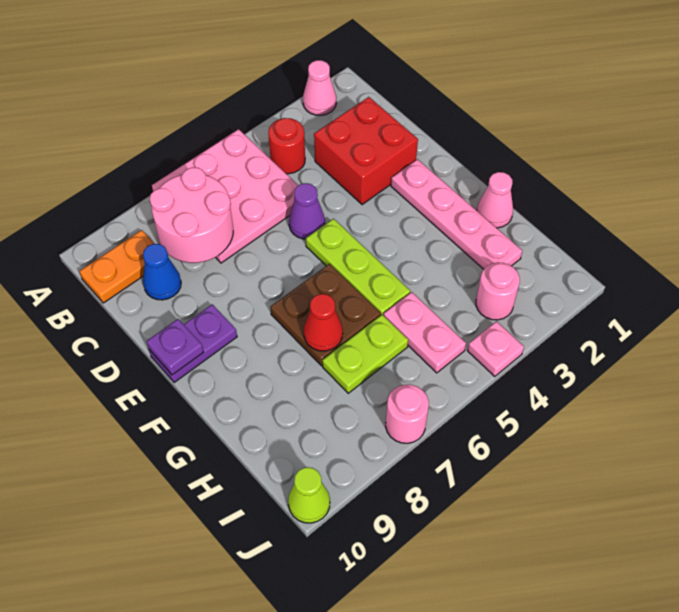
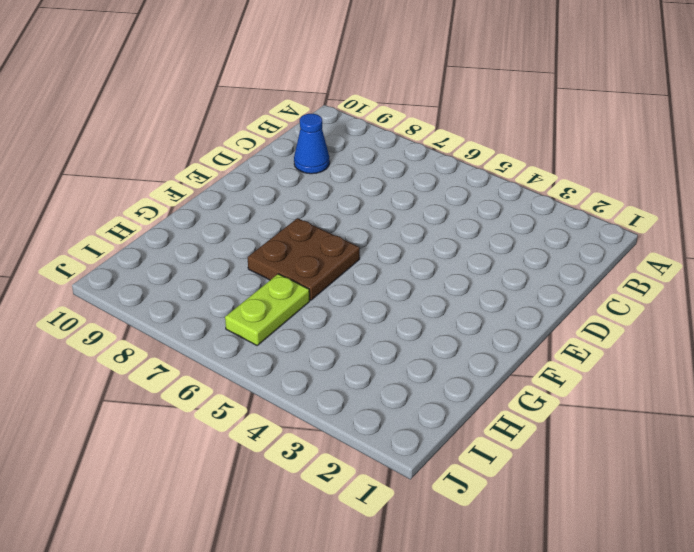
lime plate H6:I6 level 1 -> lime plate H6:H7 level 1
none -> pink cone A2 level 1
none -> pink plate A5:C7 level 1
none -> red round brick B4 level 1

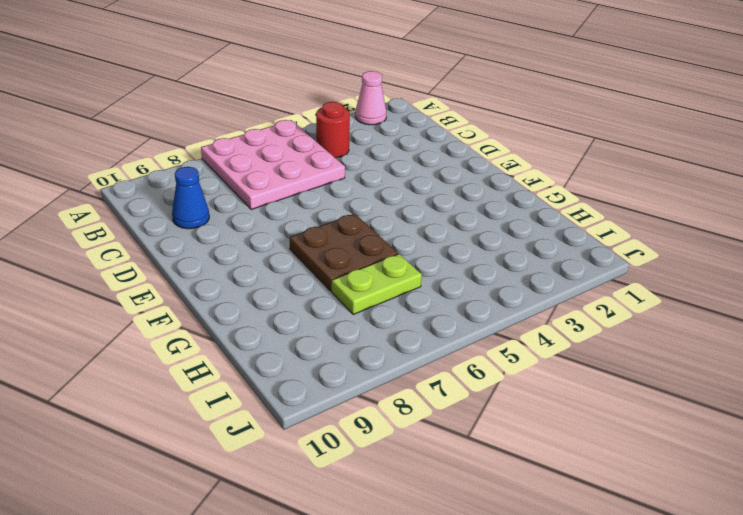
none -> orange plate B9:B10 level 1
none -> red brick C2:D3 level 1
none -> purple cone D5 level 1

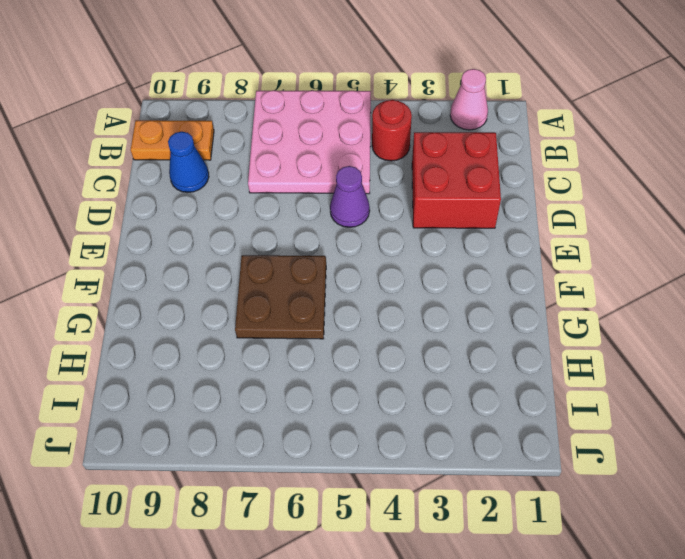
none -> pink plate E2:H2 level 1
none -> lime plate E5:G5 level 1
none -> purple plate E9:E10 level 1

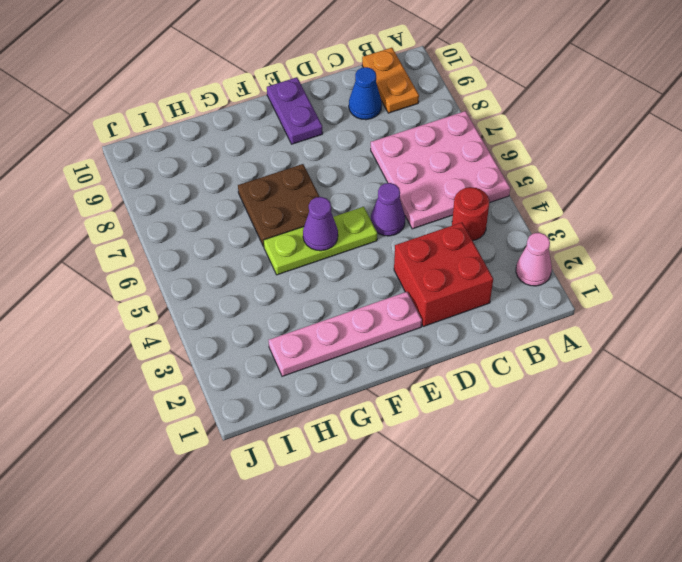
purple cone F5 level 2 -> none
none -> pink cone G1 level 1
none -> pink plate H5:I5 level 1
none -> lime plate H6:H7 level 1

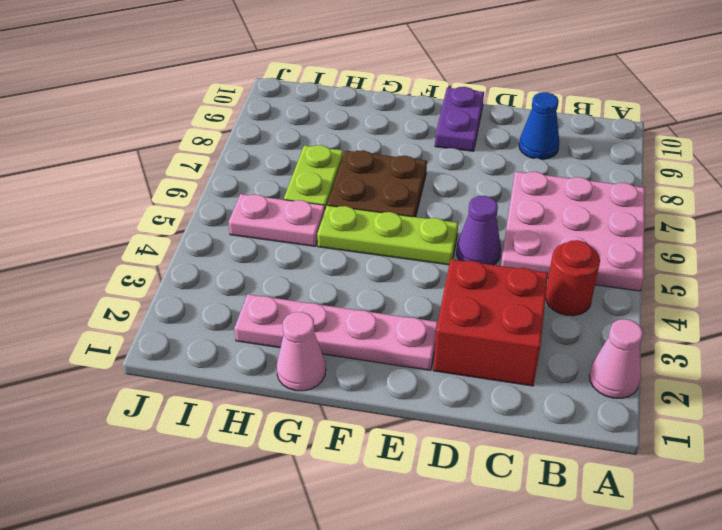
none -> orange plate B9:B10 level 1
none -> pink round brick I3 level 1
none -> pink plate J4 level 1

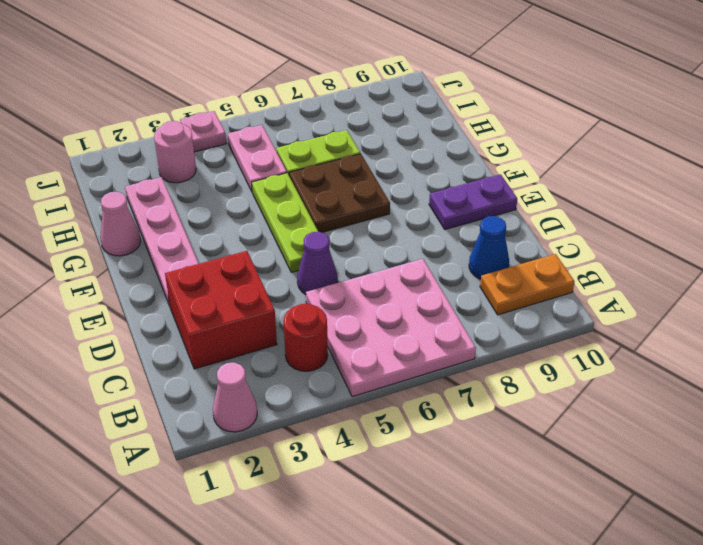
none -> pink round brick J7 level 1
none -> lime cone J10 level 1
none -> pink round brick B7:C8 level 2

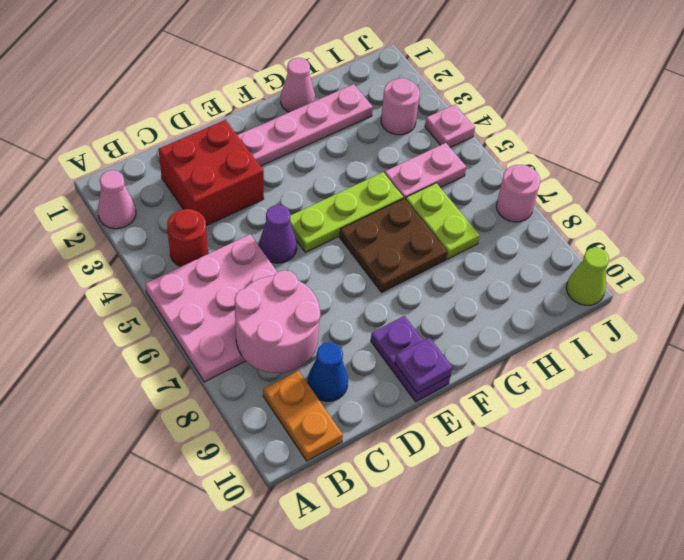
none -> red cone G7 level 2

